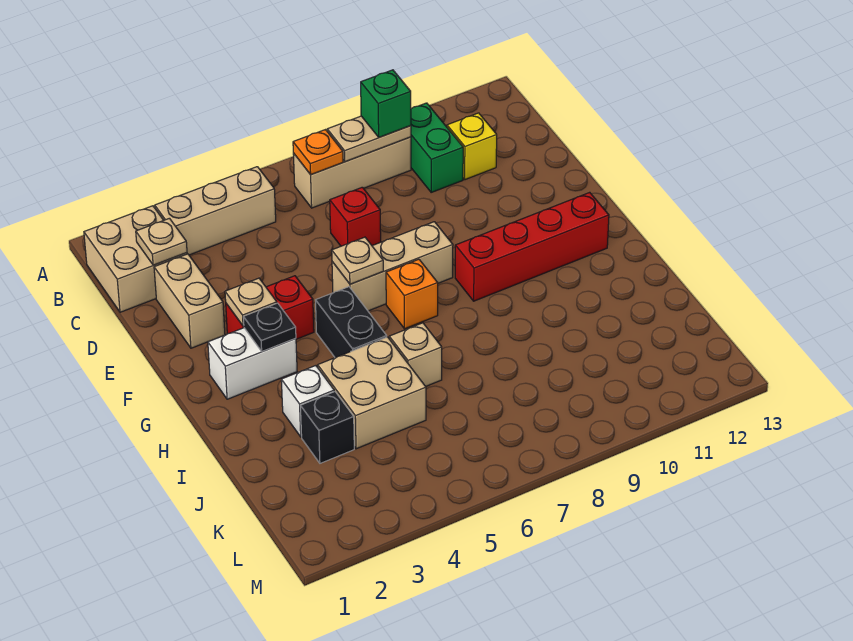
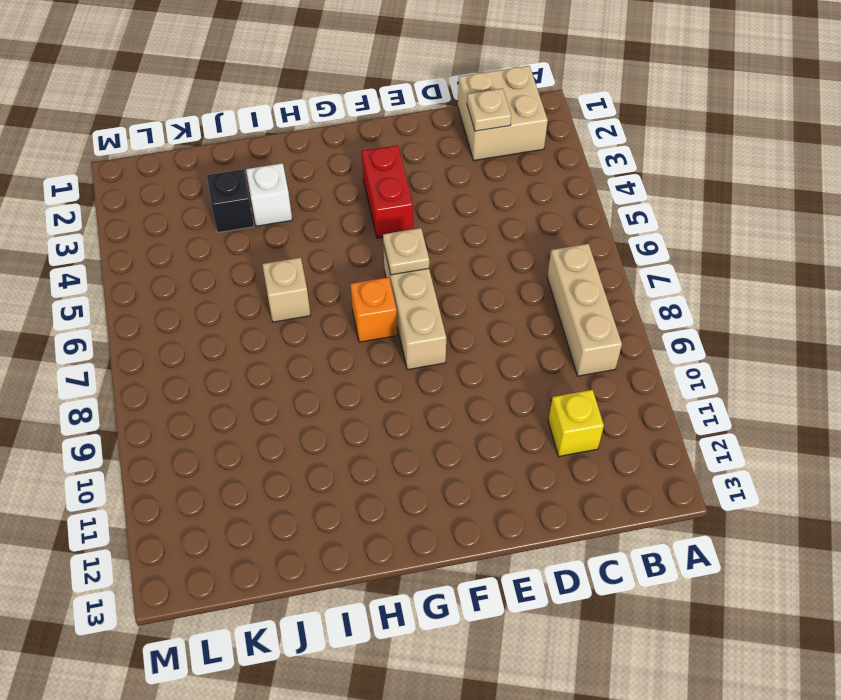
none -> tan brick B3:B5 level 1
none -> green brick B10:C10 level 1
none -> tan brick D2:E2 level 1

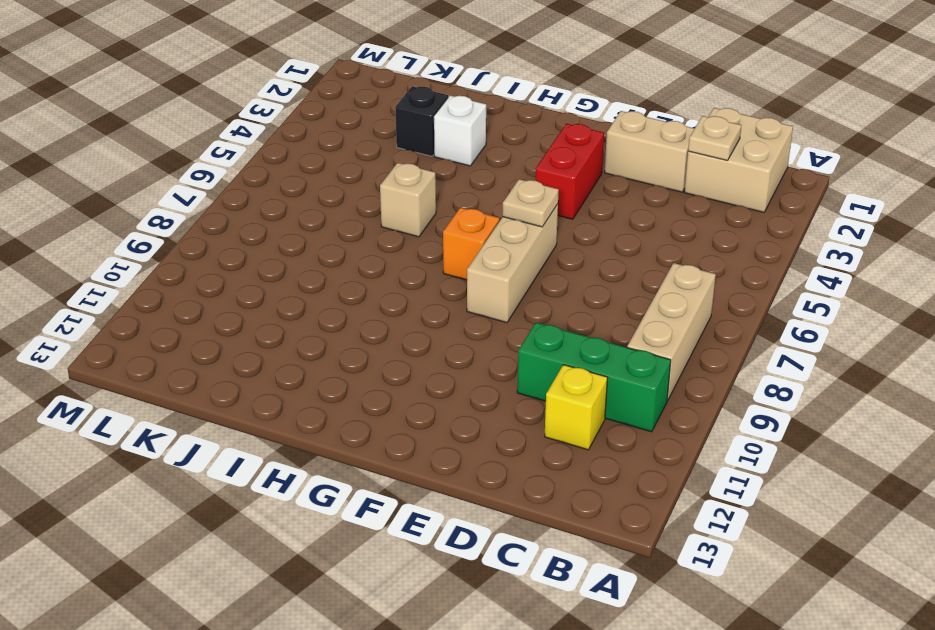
green brick B10:D10 level 1 -> green brick B10:C10 level 1
none -> tan brick B3:B5 level 1
none -> red brick D7 level 1
none -> white brick G2:G3 level 1

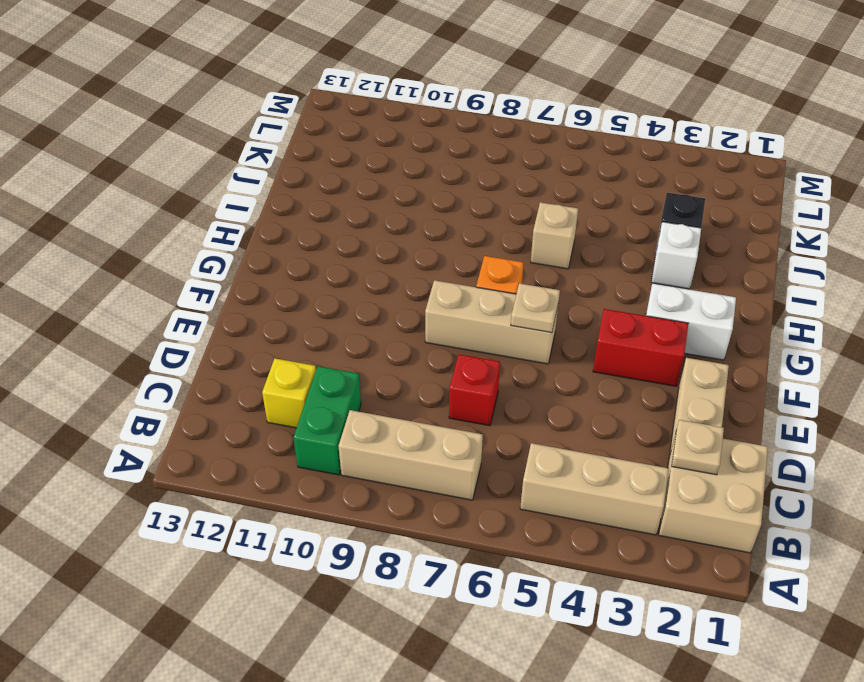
none -> black brick G5:H5 level 1
none -> red brick G9:G12 level 1
none -> tan brick I4:J5 level 1

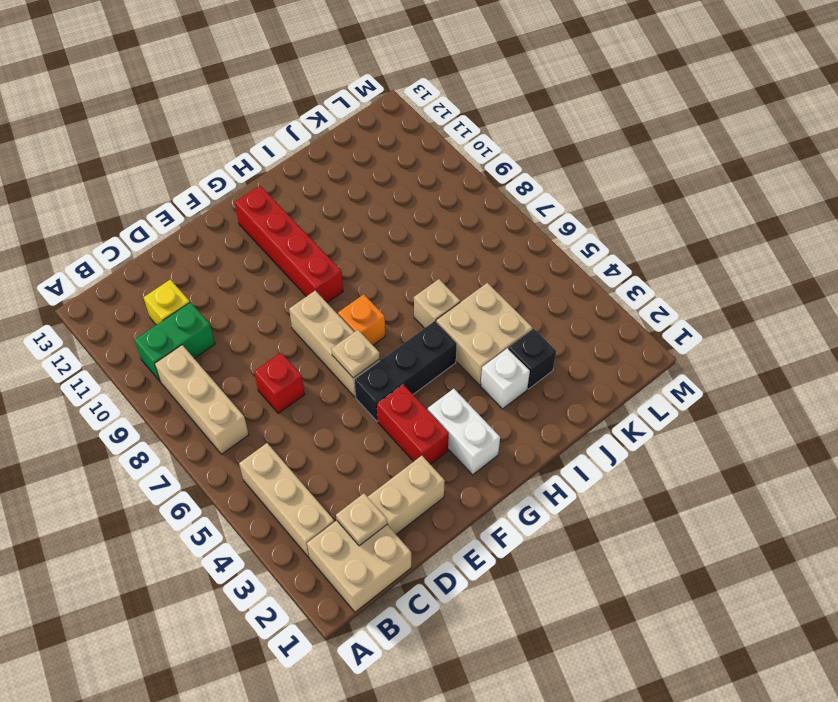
black brick F5:H5 level 1 -> black brick G5:H5 level 1
none -> orange plate B7 level 2
none -> tan plate B8:B9 level 2
none -> tan plate F3 level 2

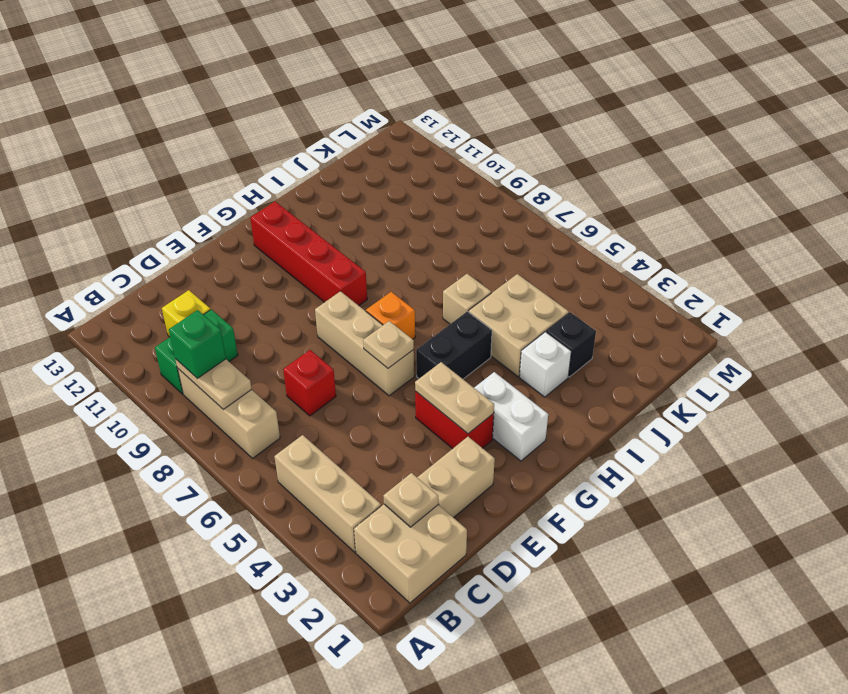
tan plate F3:F4 level 2 -> tan plate F3 level 2
none -> orange plate B7 level 2
none -> black plate G3 level 2

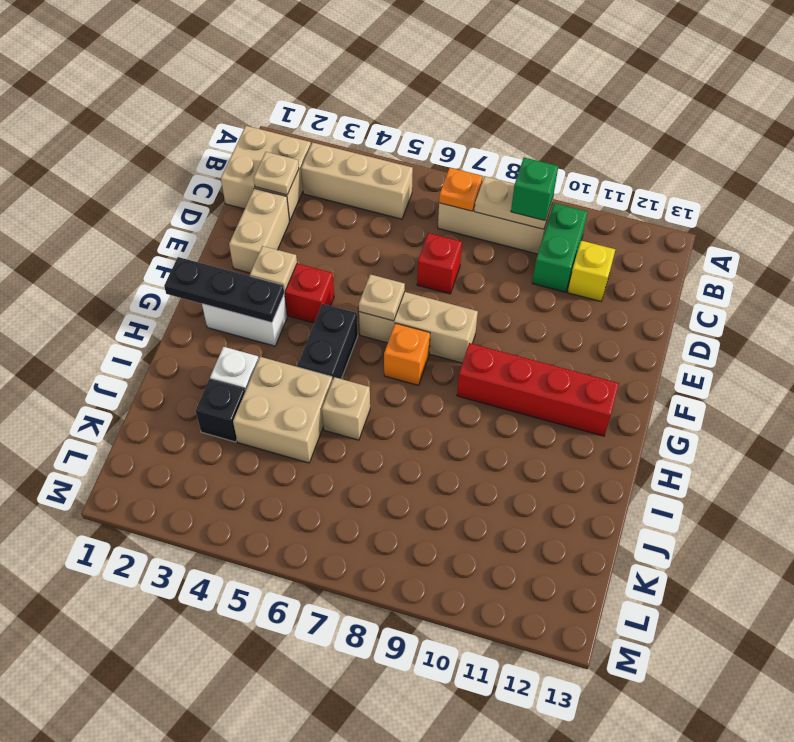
black plate G1:G3 level 2 -> black plate G3 level 2

